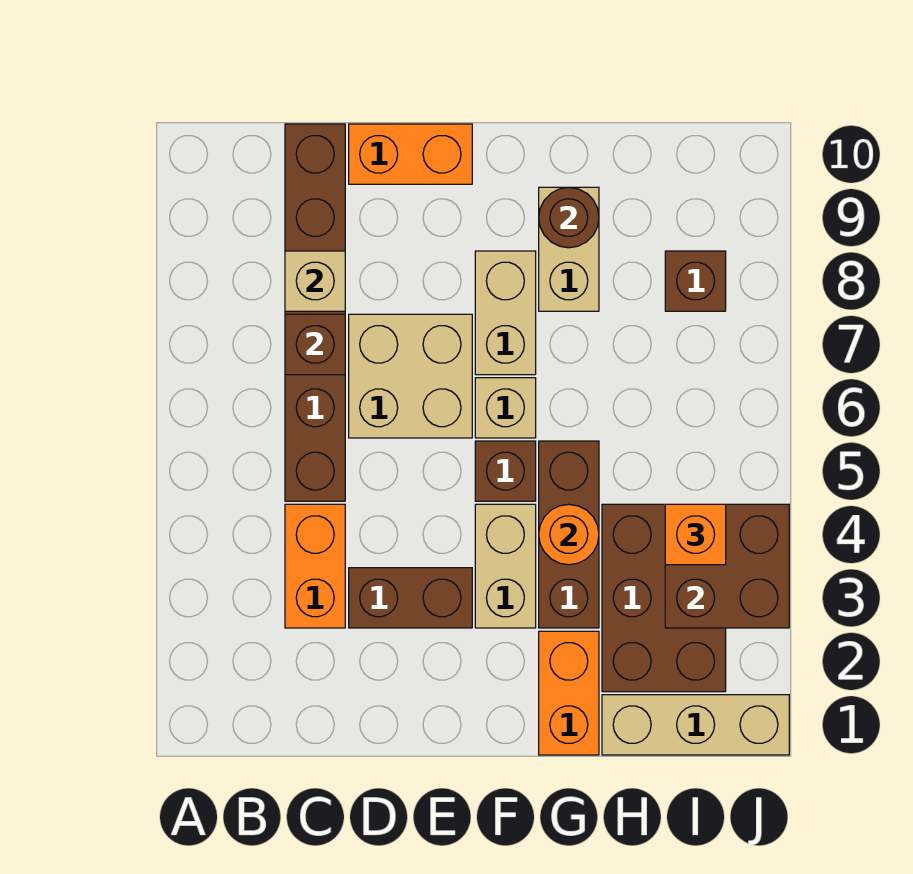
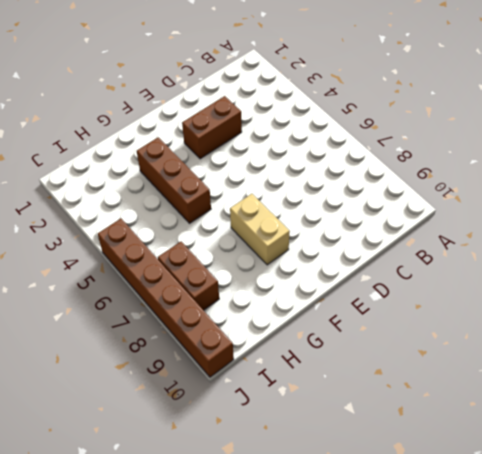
brown brick I7:I8 level 1 -> brown brick I8 level 1
brown brick J5:J10 level 1 -> brown brick C5:C10 level 1
none -> orange brick C3:C4 level 1
none -> tan brick D6:E7 level 1
none -> orange brick D10:E10 level 1

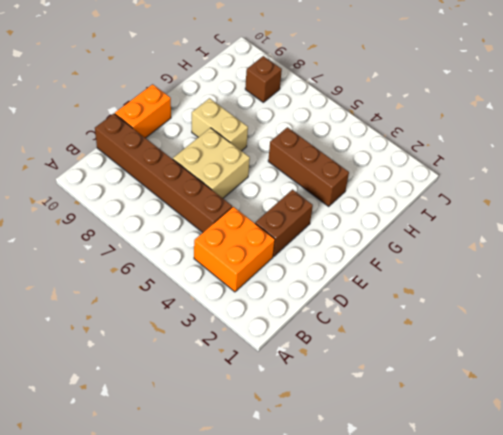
orange brick B3:C4 level 1 -> orange brick C3:C4 level 1
none -> tan brick F3:F4 level 1
none -> brown brick F5 level 1
none -> tan brick F6 level 1

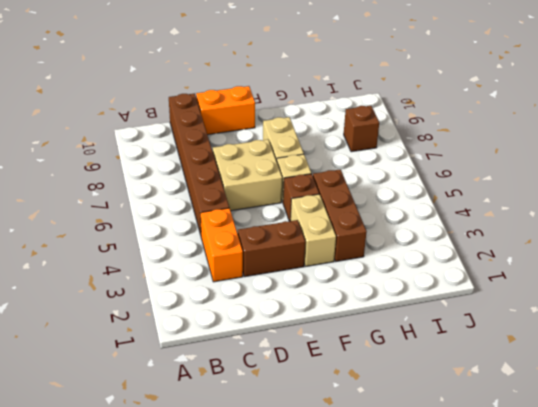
none -> orange brick G1:G2 level 1
none -> tan brick G8:G9 level 1
none -> tan brick H1:J1 level 1

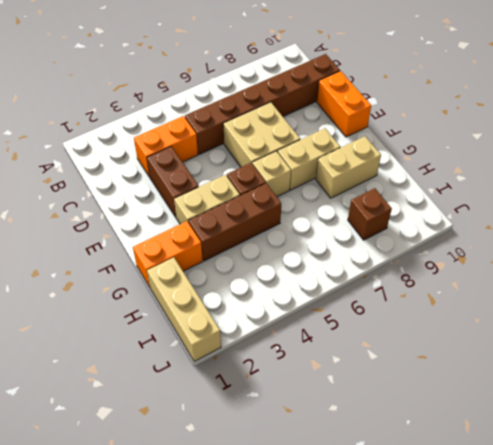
none -> brown brick H2:I4 level 1
none -> brown brick C7 level 2
none -> tan brick C8 level 2

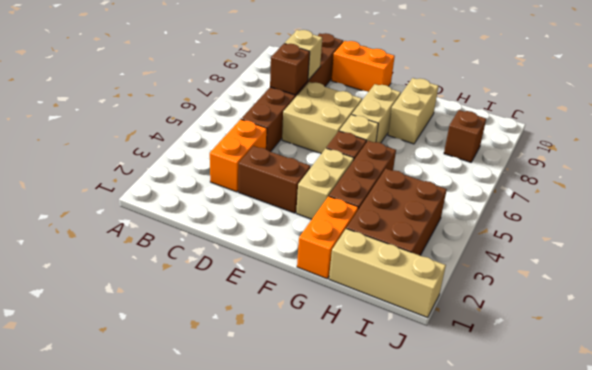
none -> orange round brick G4 level 2
none -> brown round brick G9 level 2
none -> brown brick I3:J4 level 2

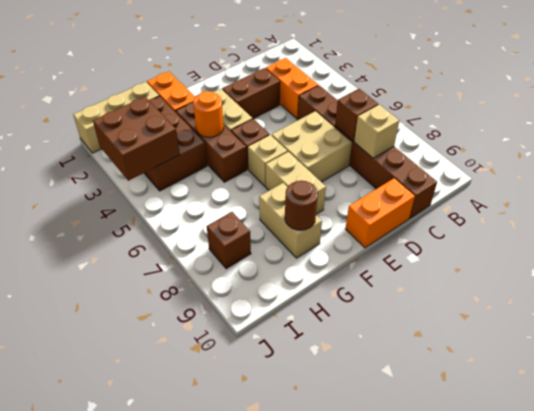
none -> orange brick I4 level 3

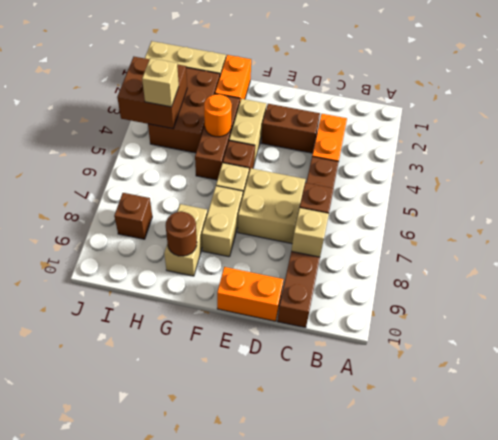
tan brick I4 level 3 -> orange brick I4 level 3

